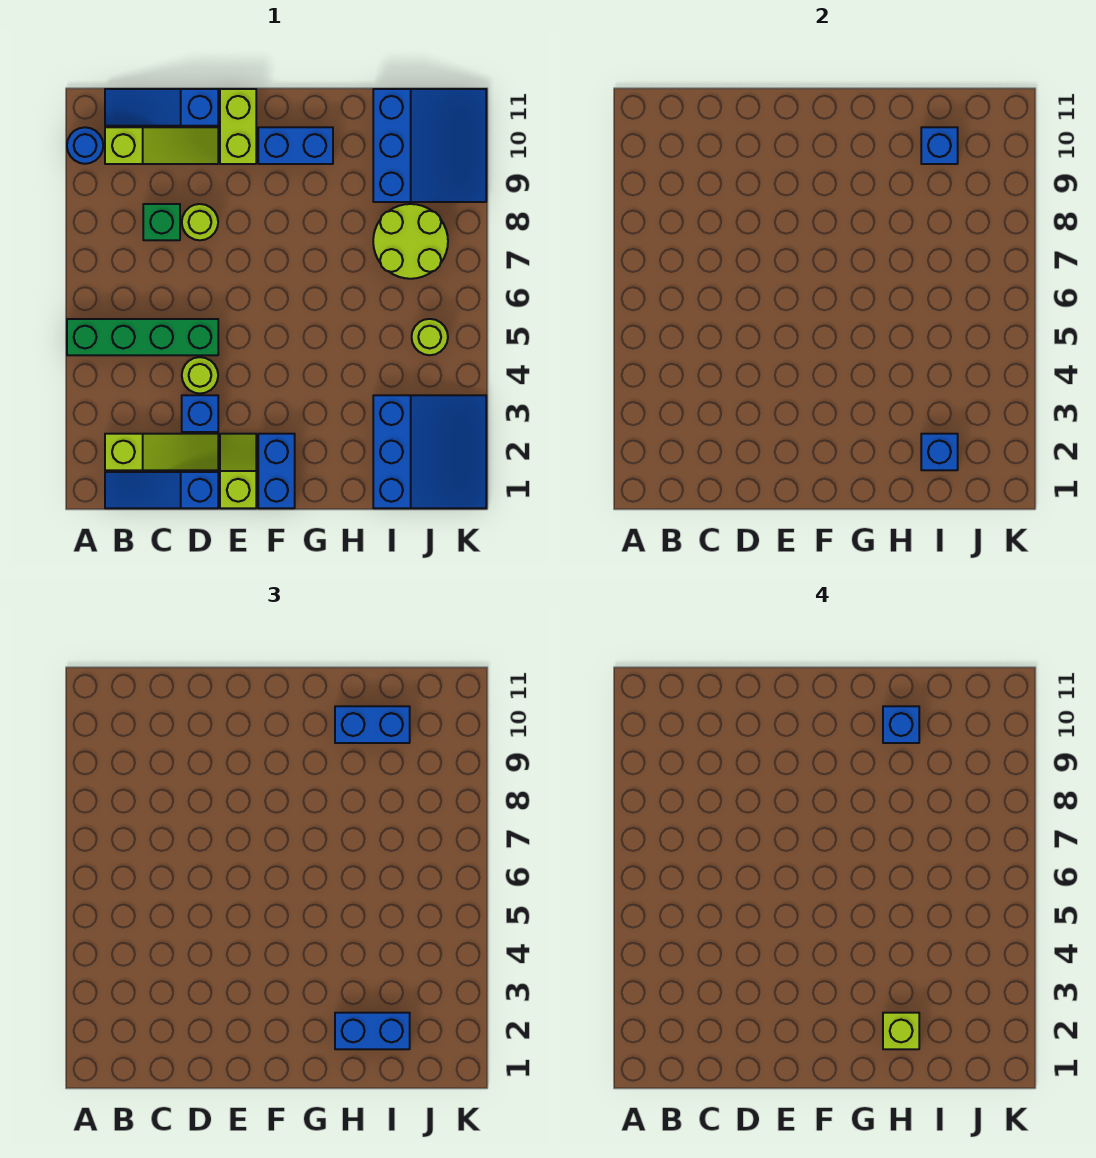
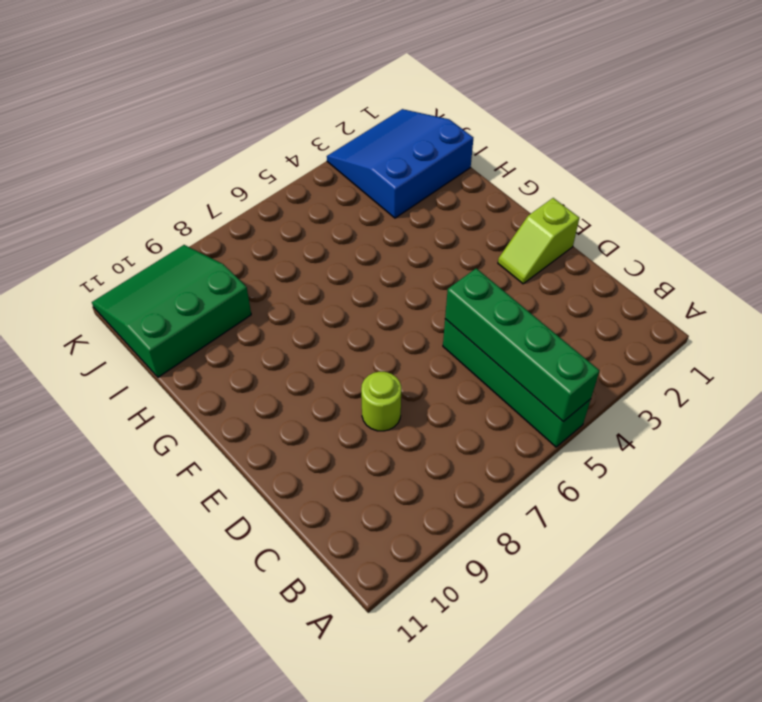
green brick A5:D5 level 2 -> none
green slope I9:K11 level 1 top I -> blue slope I9:K11 level 1 top I
none -> blue round brick A10 level 1
none -> blue slope B1:D1 level 1 top D
none -> lime slope B2:D2 level 1 top B

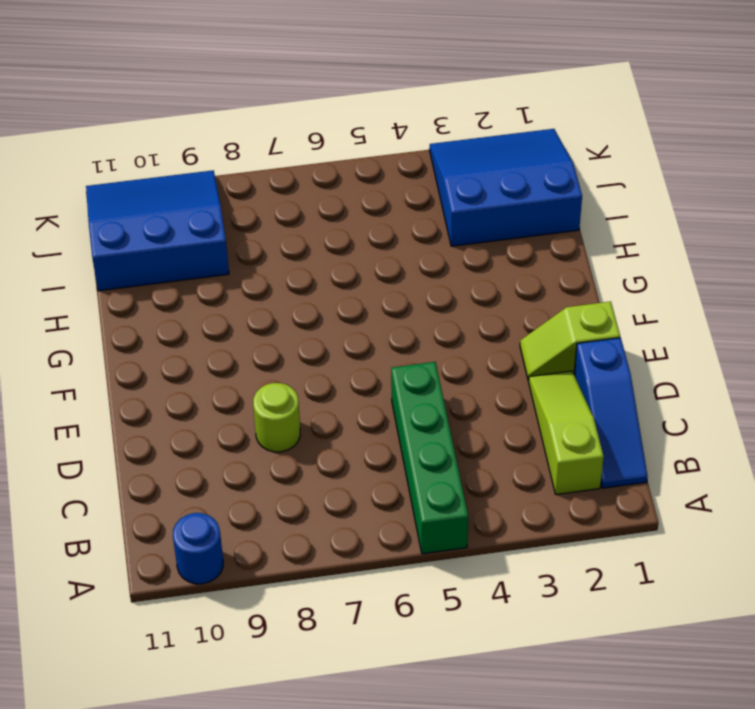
none -> lime slope B10:D10 level 1 top B
none -> blue slope B11:D11 level 1 top D
none -> green brick C8 level 1

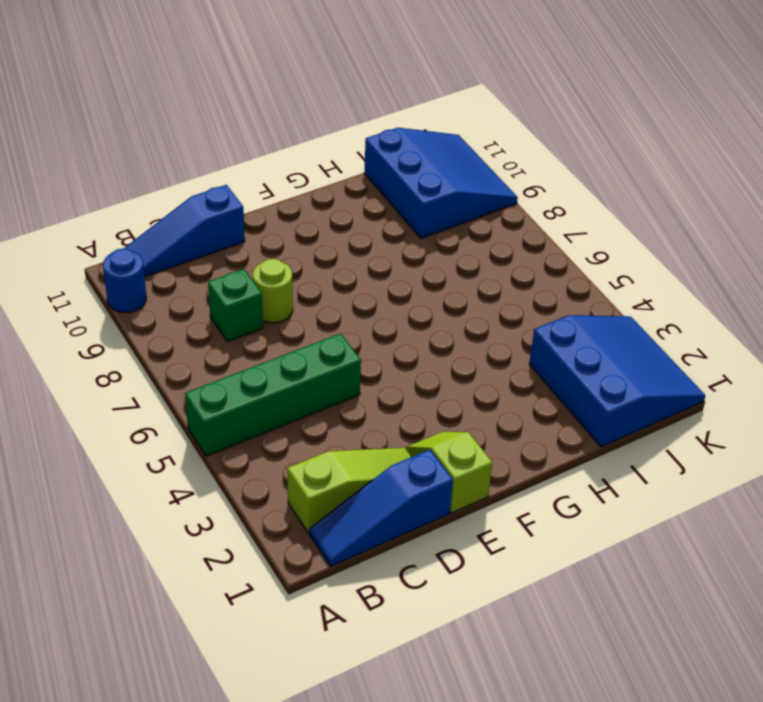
none -> lime slope B10:D10 level 1 top B
none -> blue brick D3 level 1
none -> lime round brick D4 level 1

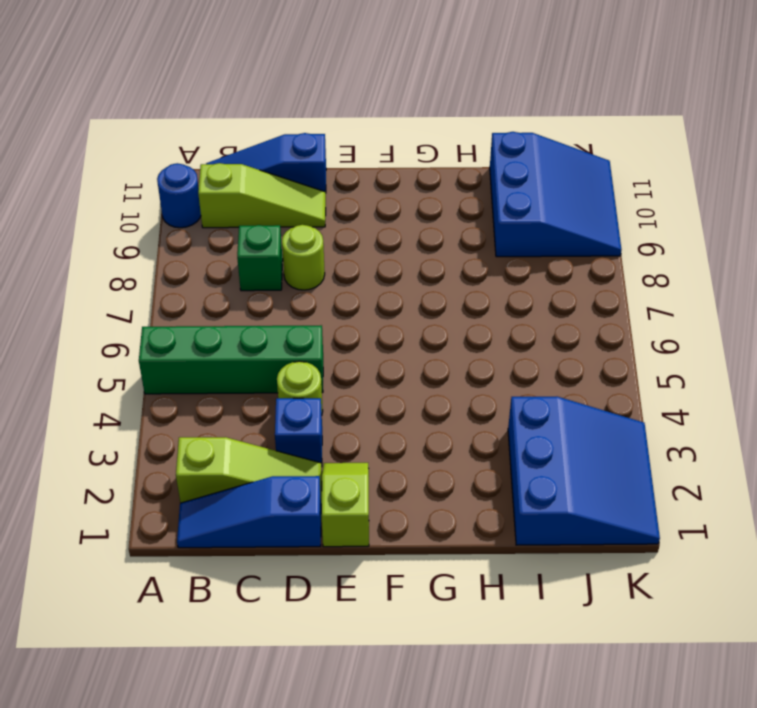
none -> lime brick E10:E11 level 1
none -> blue brick F1:F2 level 1
none -> blue brick F10:G10 level 1

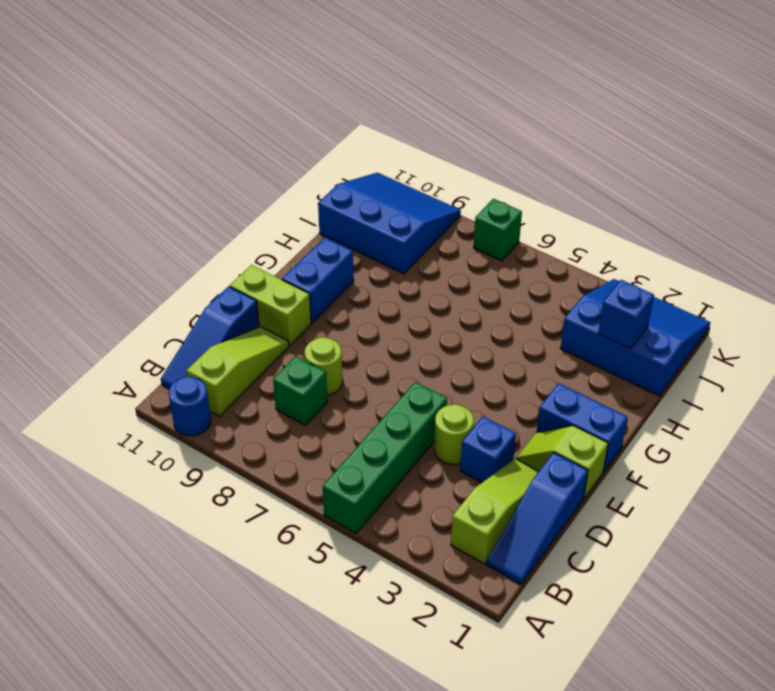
green brick K7 level 1 -> none
none -> lime round brick I7:J8 level 1
none -> lime round brick J5 level 1
none -> blue brick I10 level 2

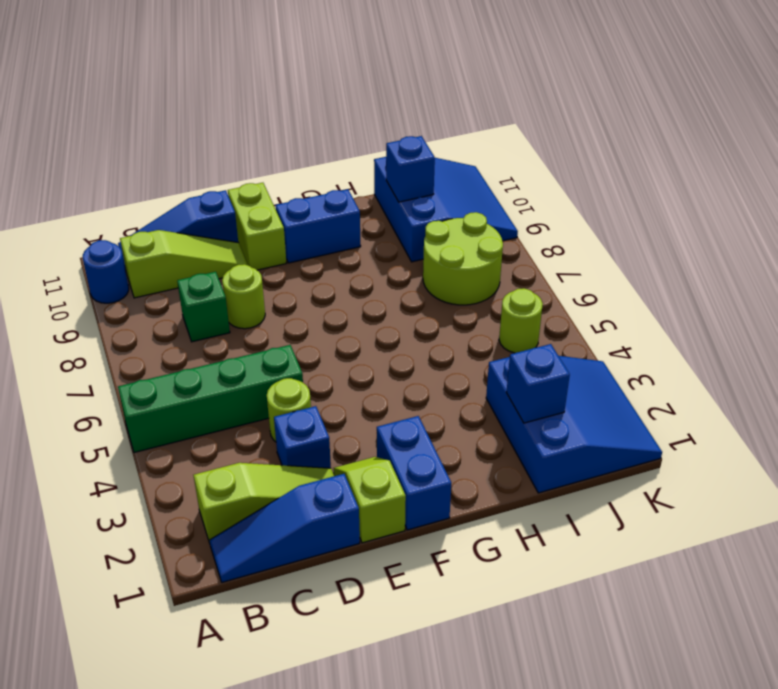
none -> blue brick H2:I2 level 3
none -> blue brick H10:I10 level 3
none -> lime brick H2 level 4

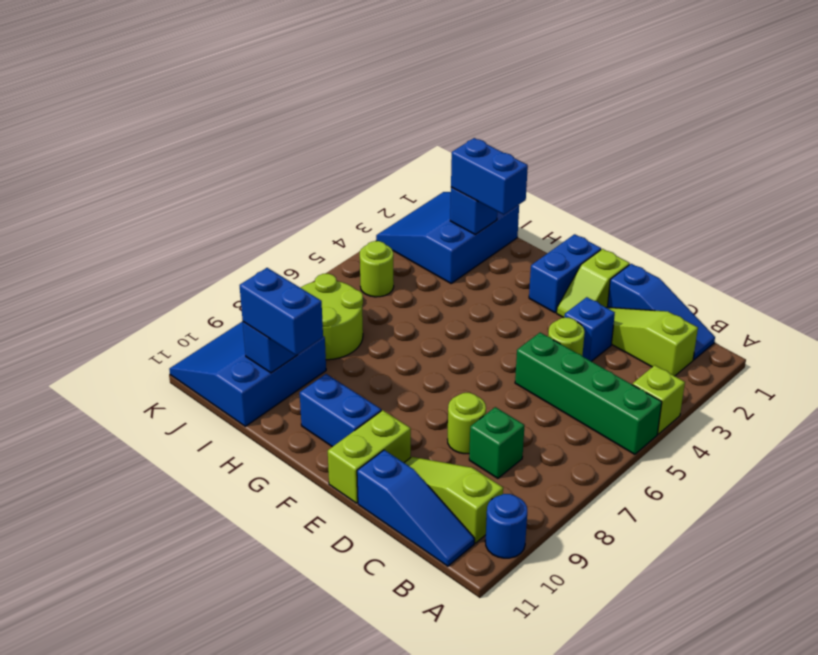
lime brick A4 level 1 -> lime brick H2 level 4
none -> blue brick H10 level 4

